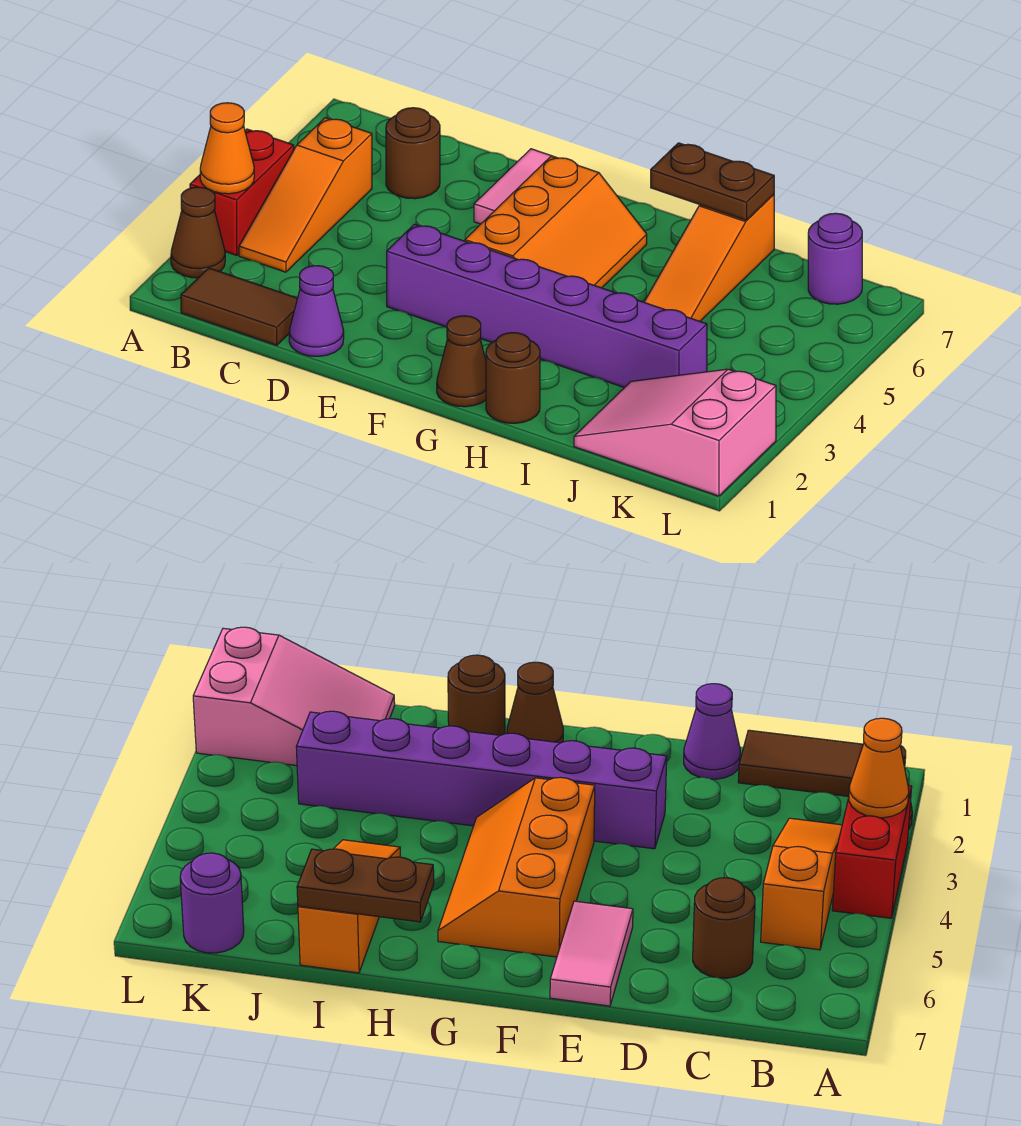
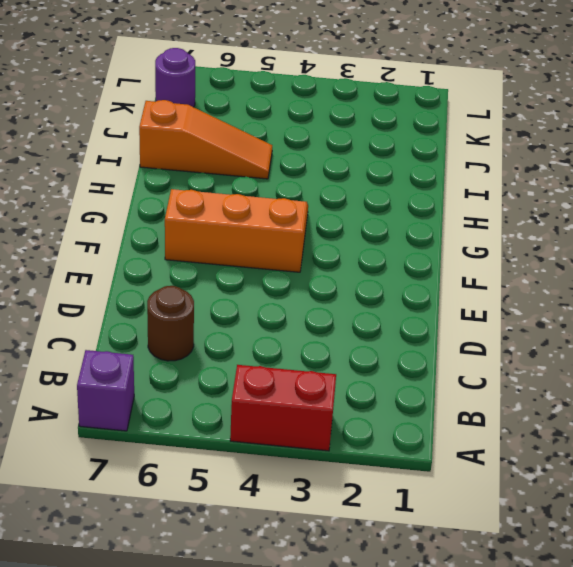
purple brick A7 level 1 -> none
none -> brown cone A2 level 1
none -> brown tile B1:C1 level 1
none -> orange slope B3:B5 level 1 top 5

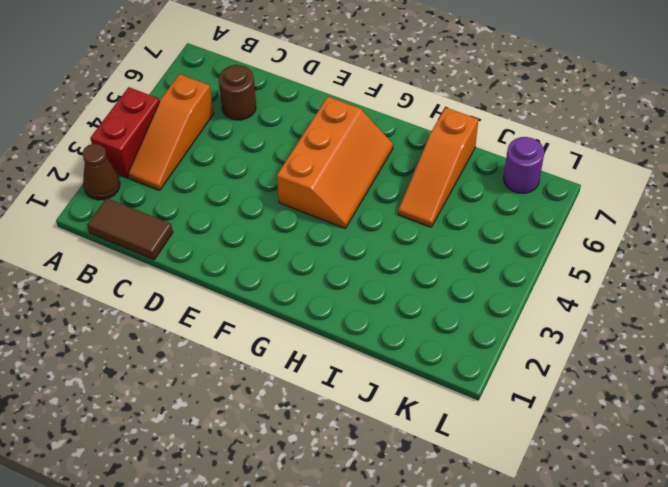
none -> purple cone D1 level 1
none -> purple brick E3:J3 level 1
none -> pink tile E6:E7 level 1

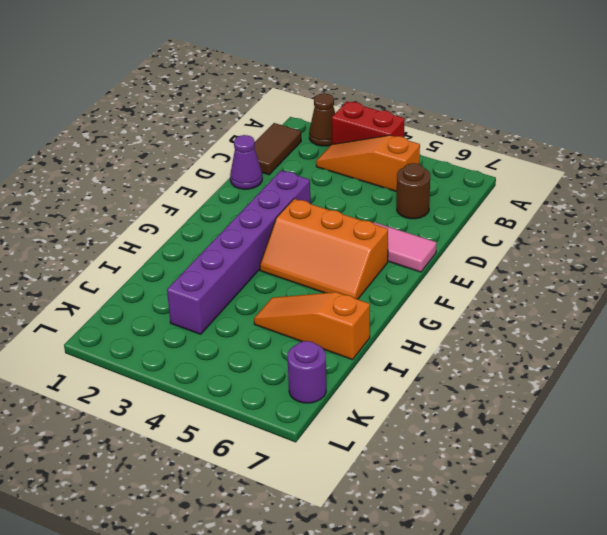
none -> brown cone G1 level 1
none -> brown round brick H1 level 1
none -> pink slope J1:L2 level 1 top L

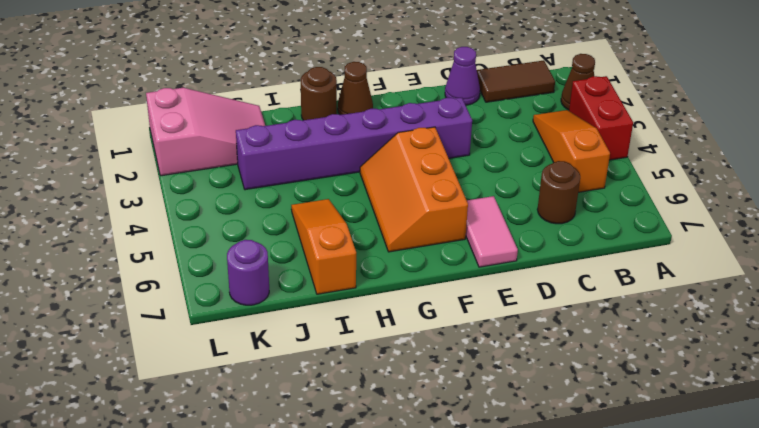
none -> orange cone A3 level 2
none -> brown plate H7:I7 level 2

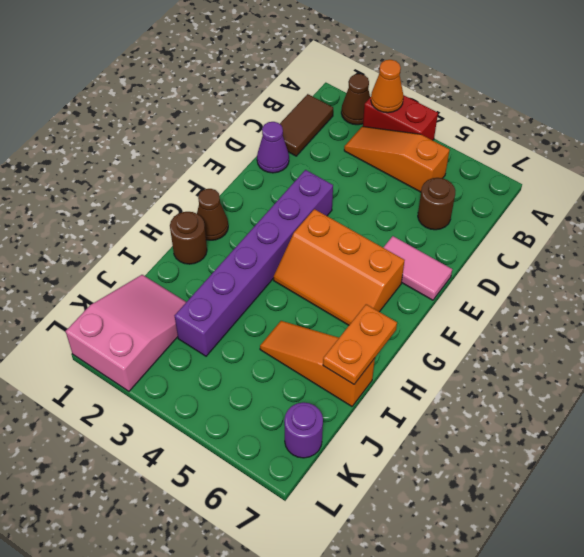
orange plate H7:I7 level 2 -> brown plate H7:I7 level 2

